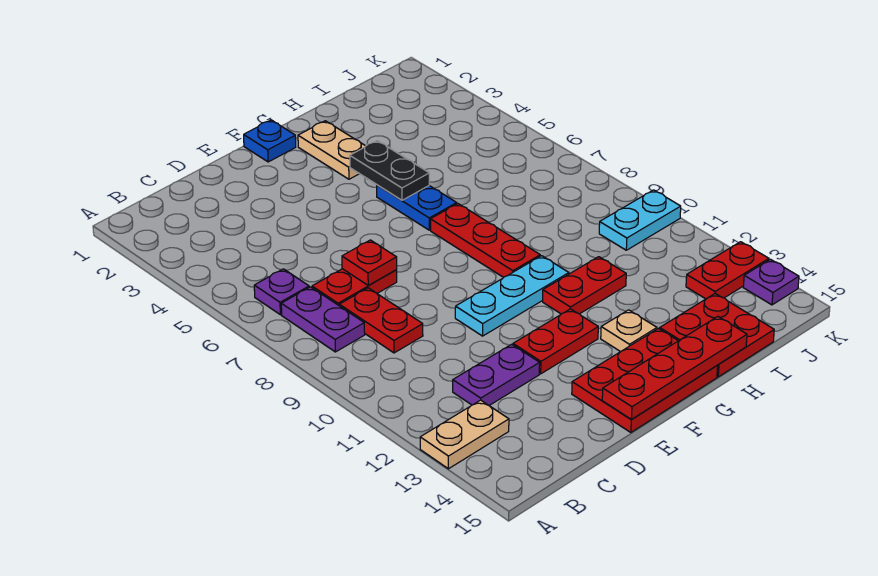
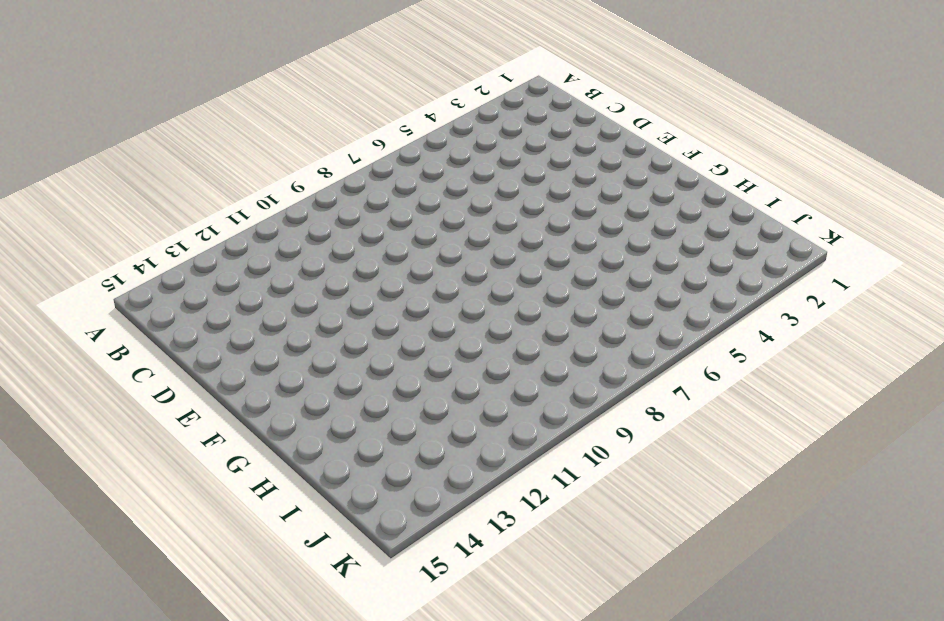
none -> tan plate A13:B13 level 1
none -> purple plate B6 level 1
none -> purple plate B7:B8 level 1

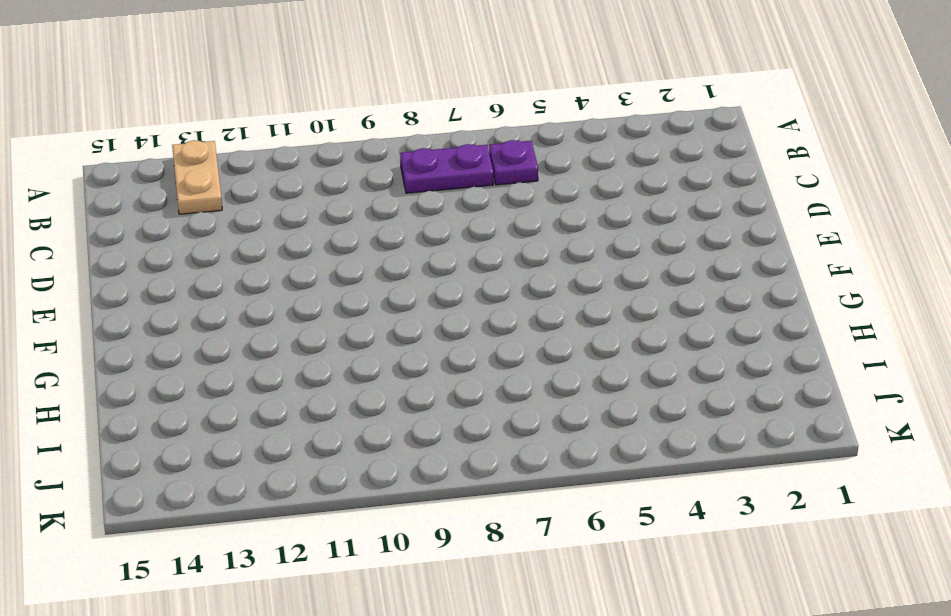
none -> red plate C7:D7 level 1
none -> red plate C8:C9 level 1
none -> purple plate C12:D12 level 1

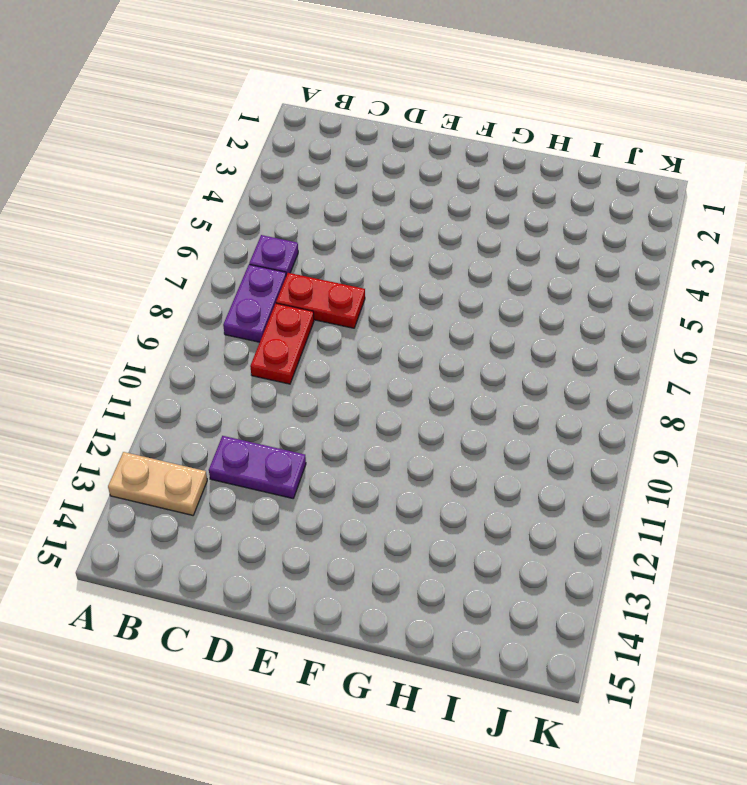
none -> cyan plate E10:G10 level 1
none -> red plate E12:F12 level 1
none -> red plate E14:G15 level 1

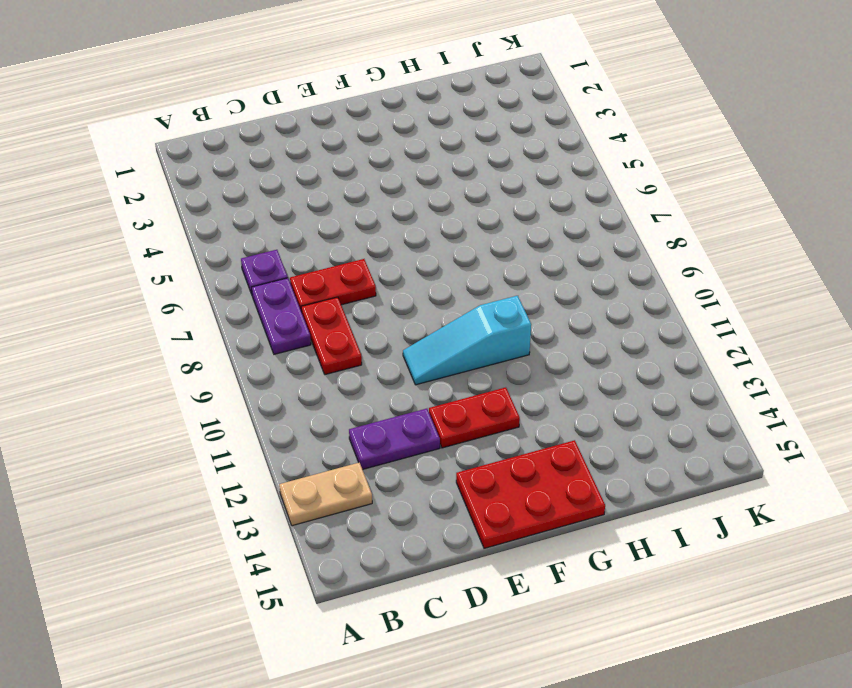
cyan slope E10:G10 level 1 top G -> cyan plate E10:G10 level 1
none -> blue plate F1 level 1
none -> tan plate G2:G3 level 1
none -> blue plate G5:G6 level 1

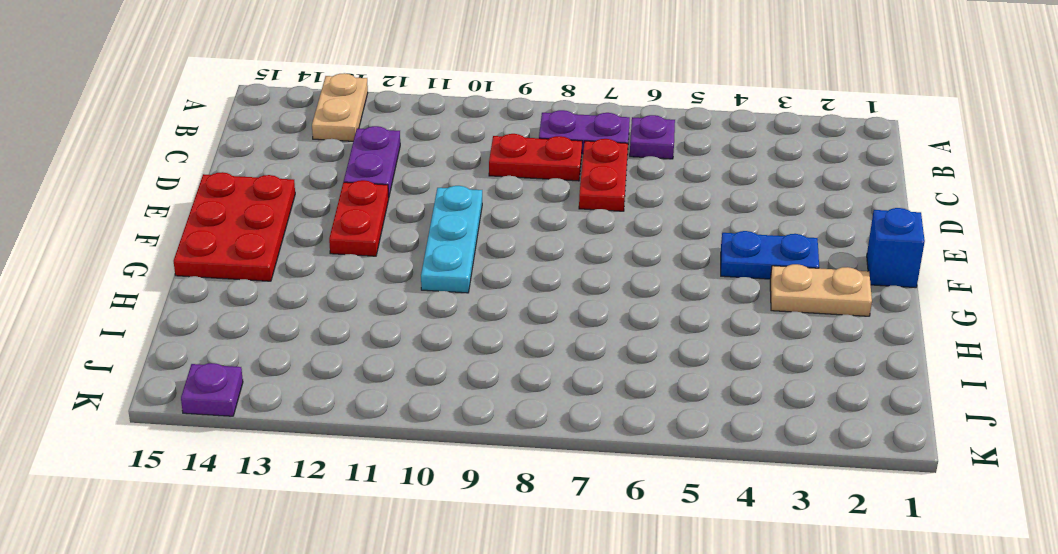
blue brick F1 level 1 -> blue plate F1 level 1
blue plate F3:F4 level 1 -> blue plate G5:G6 level 1
none -> red plate G7:G9 level 1
none -> red plate G11:H11 level 1
none -> tan plate G13 level 1

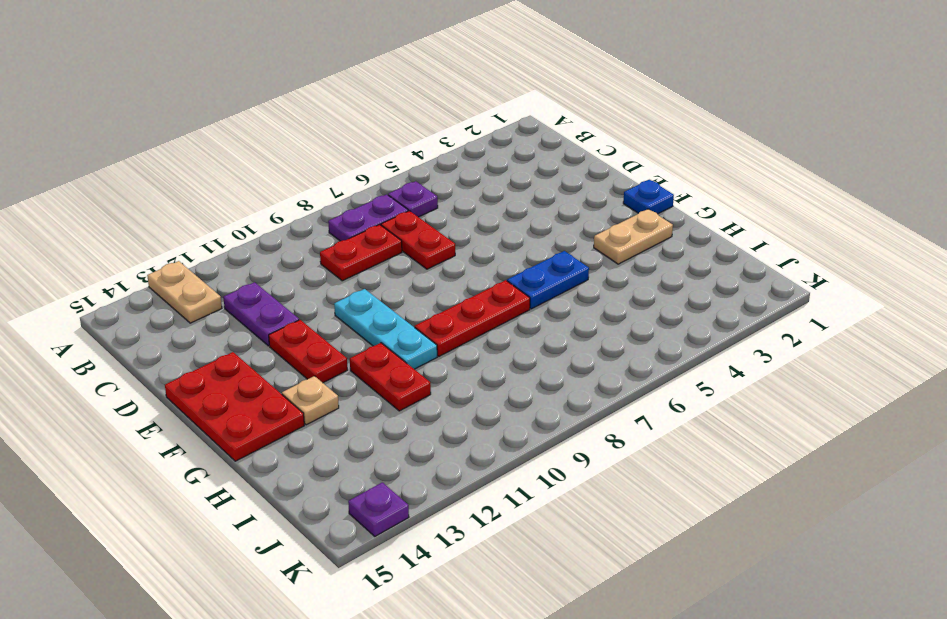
none -> red plate H14:I15 level 1
none -> cyan plate J10:K10 level 1
none -> red plate J13:K13 level 1

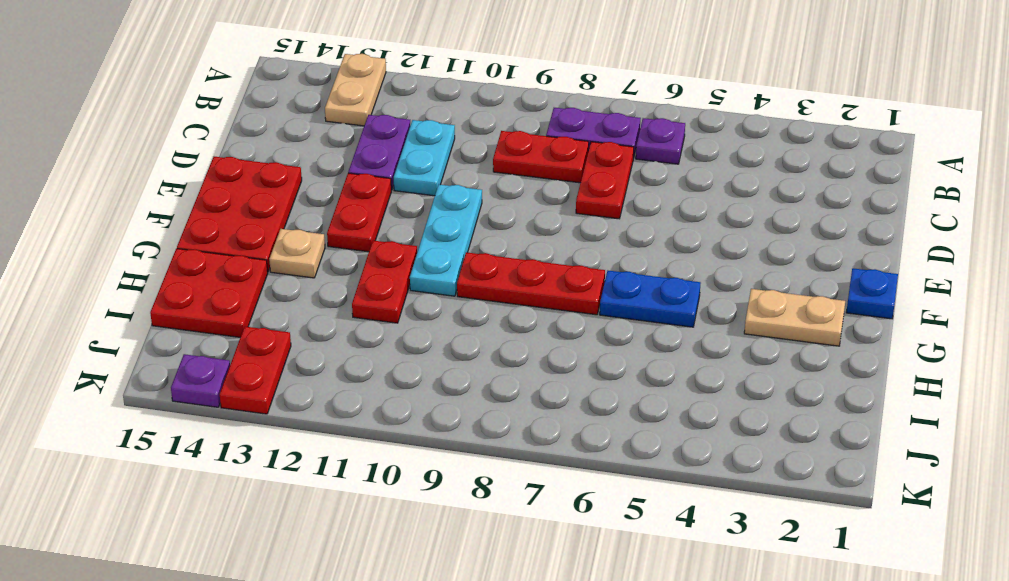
cyan plate C11:D11 level 1 -> cyan plate J10:K10 level 1
none -> red plate D7 level 2
none -> red plate E15:H15 level 2
none -> black plate G4:G5 level 2

